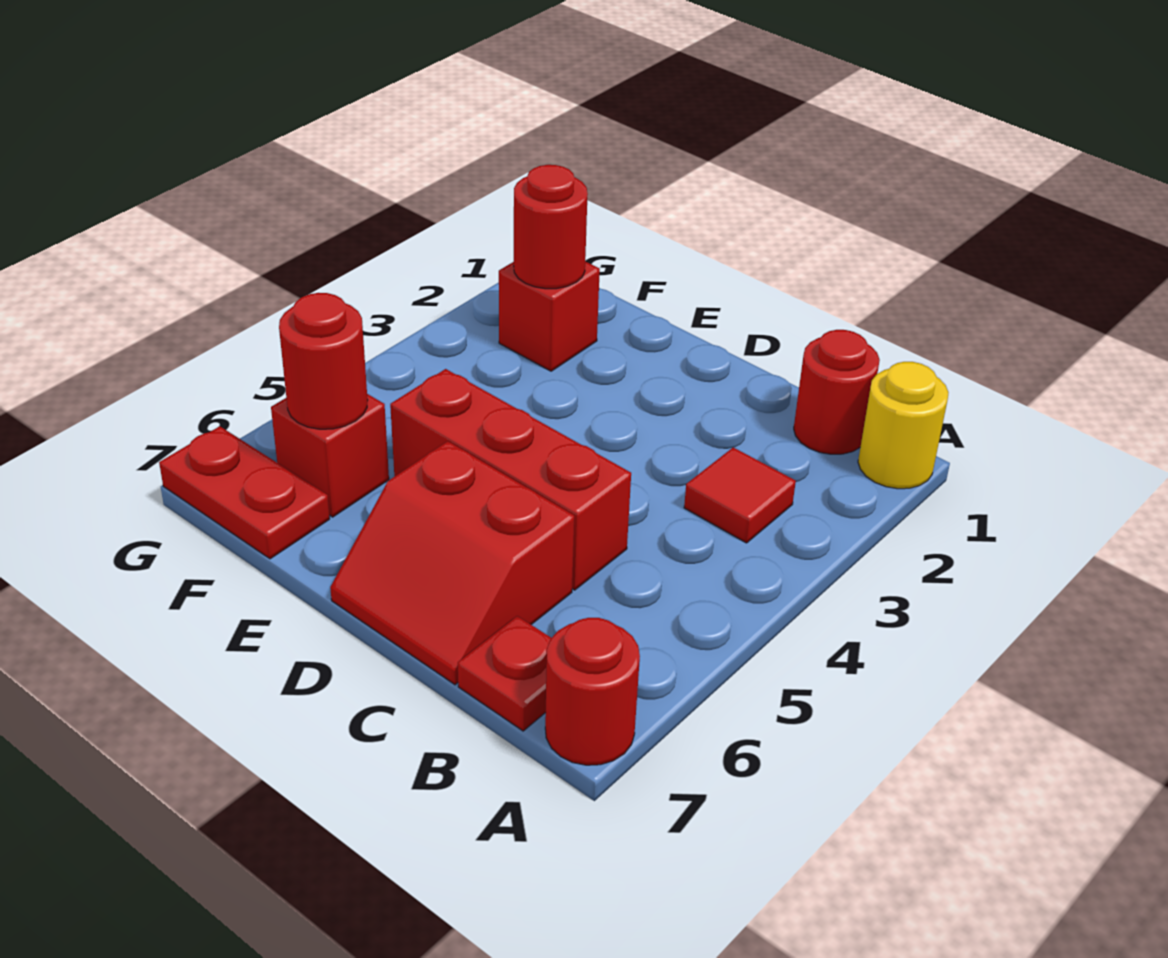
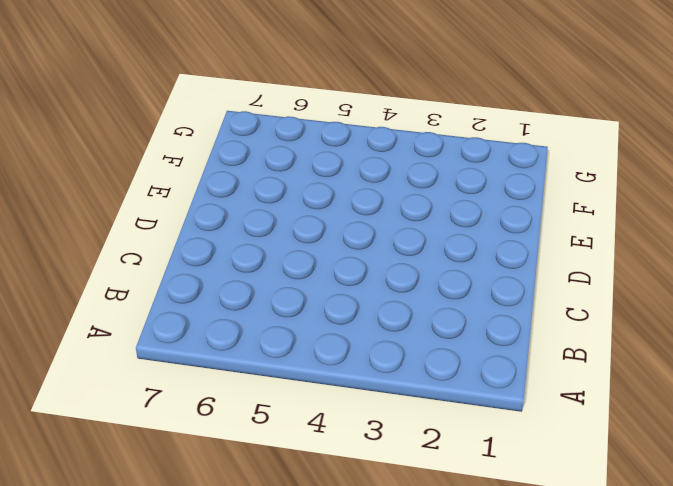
none -> yellow round brick A1 level 1
none -> red round brick A7 level 1
none -> red round brick B1 level 1

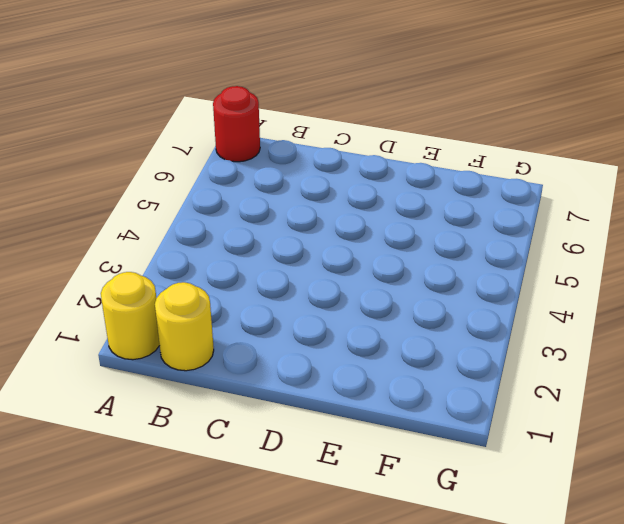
yellow round brick B1 level 1 -> red round brick B1 level 1
none -> red tile B3 level 1
none -> red plate B7 level 1
none -> red brick C5:E5 level 1

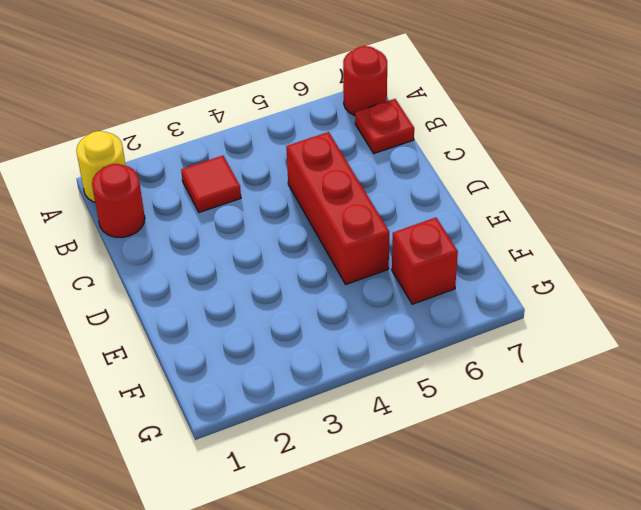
none -> red slope C6:D7 level 1 top 6
none -> red brick F2 level 1
none -> red plate F7:G7 level 1

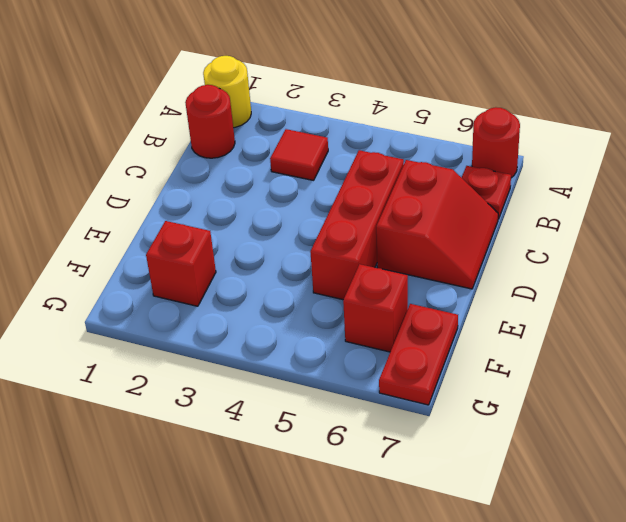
none -> red round brick F2 level 2
none -> red round brick F6 level 2

